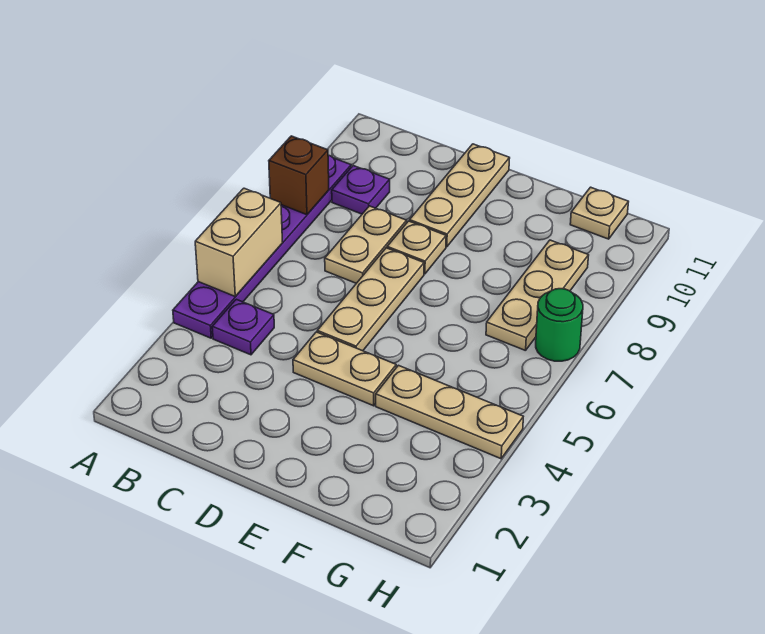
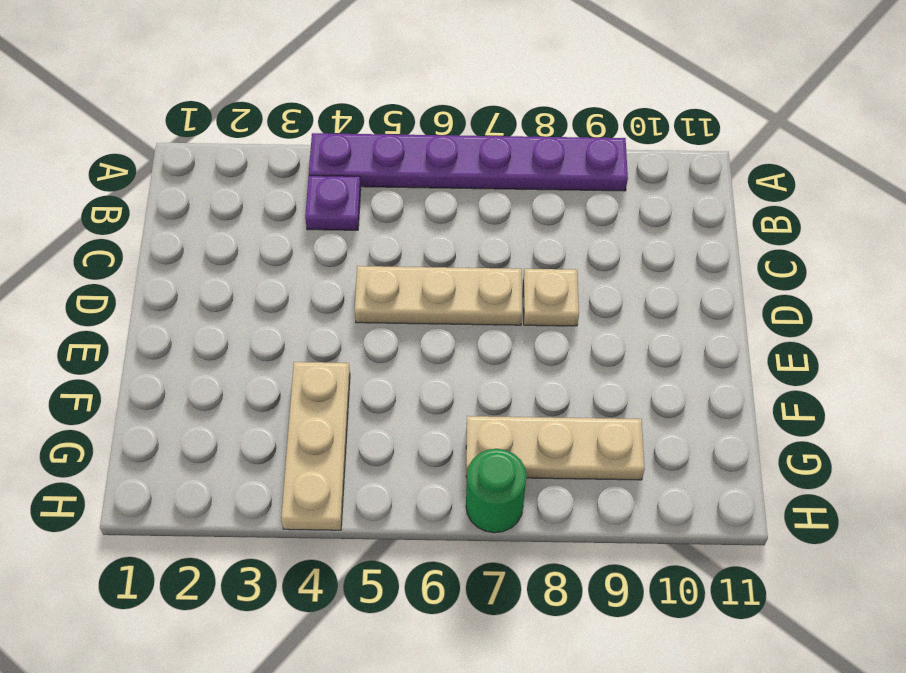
none -> purple plate B9 level 1
none -> tan plate C7:C8 level 1
none -> tan plate D4:E4 level 1

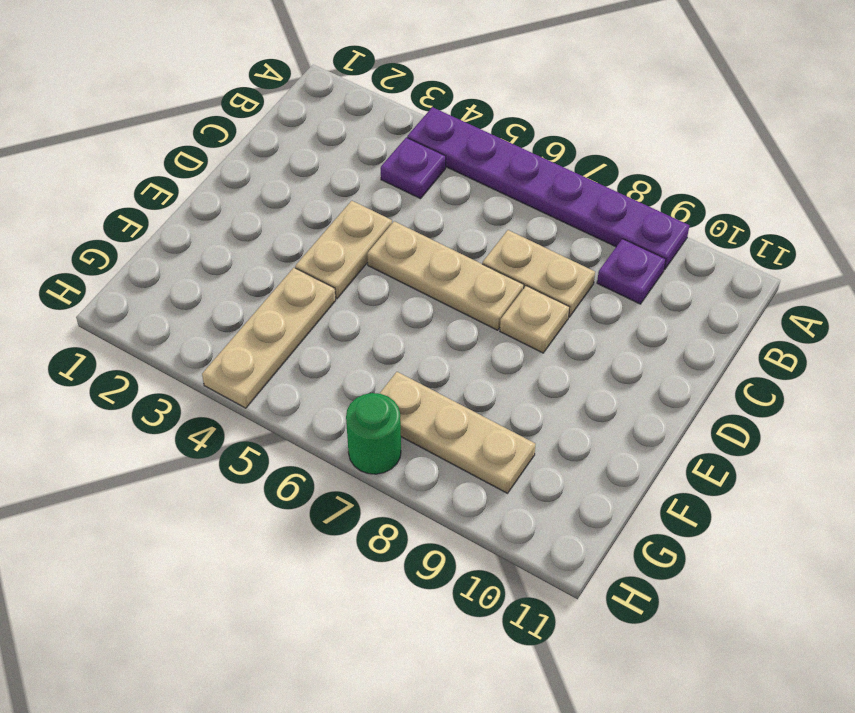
none -> tan plate D9:D11 level 1
none -> tan plate G11 level 1
none -> tan brick A5:A6 level 2

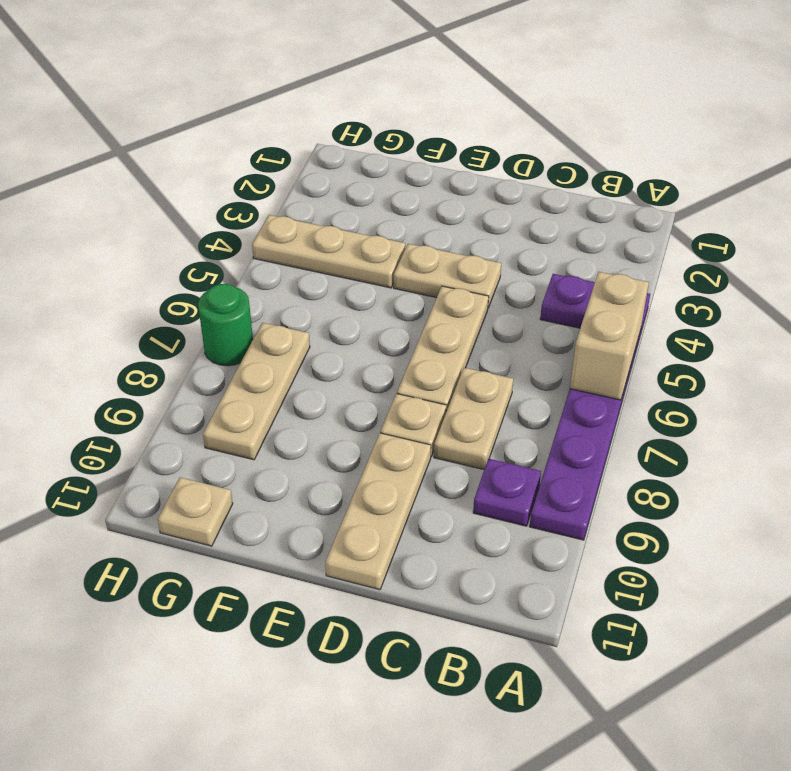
none -> brown brick A8 level 2

